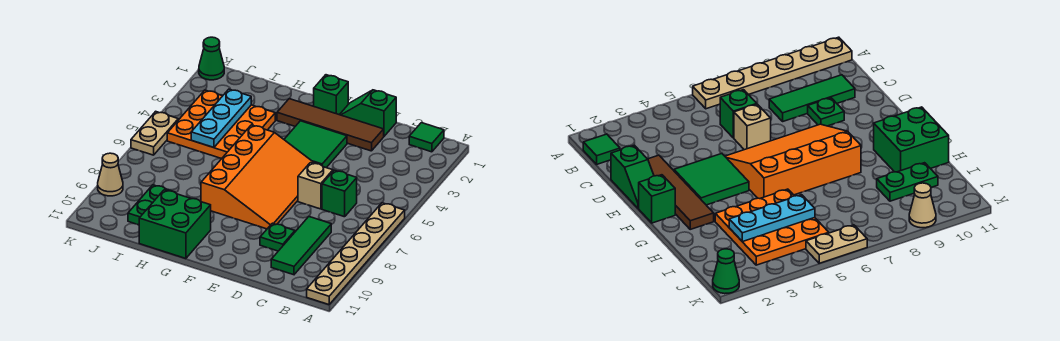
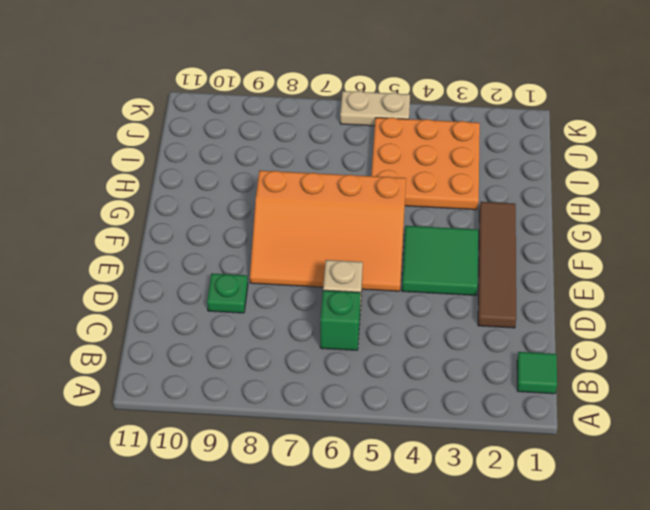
none -> tan plate A6:A11 level 1
none -> green tile C8:C10 level 1
none -> green slope D1:E1 level 1 top D

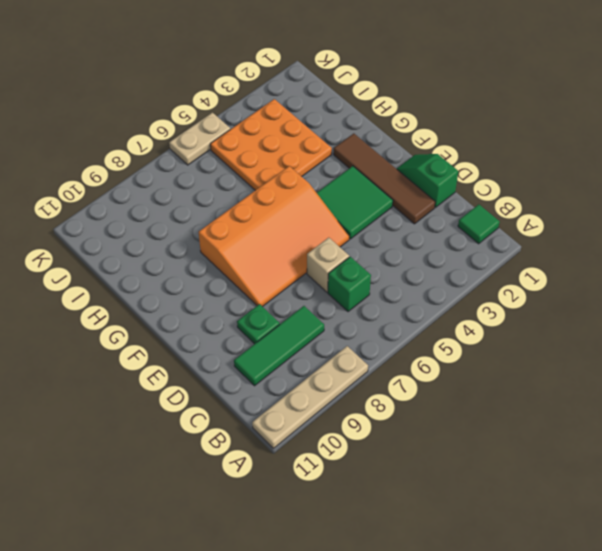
tan plate A8:A11 level 1 -> tan plate A6:A11 level 1
none -> green brick F1 level 1
none -> green brick G10:H11 level 1
none -> green plate I9:I10 level 1

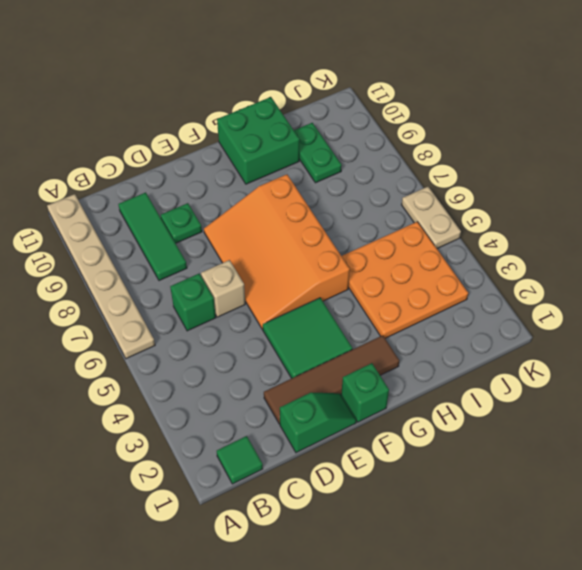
none -> green cone K1 level 1
none -> tan cone K9 level 1
none -> cyan plate I3:I5 level 2

